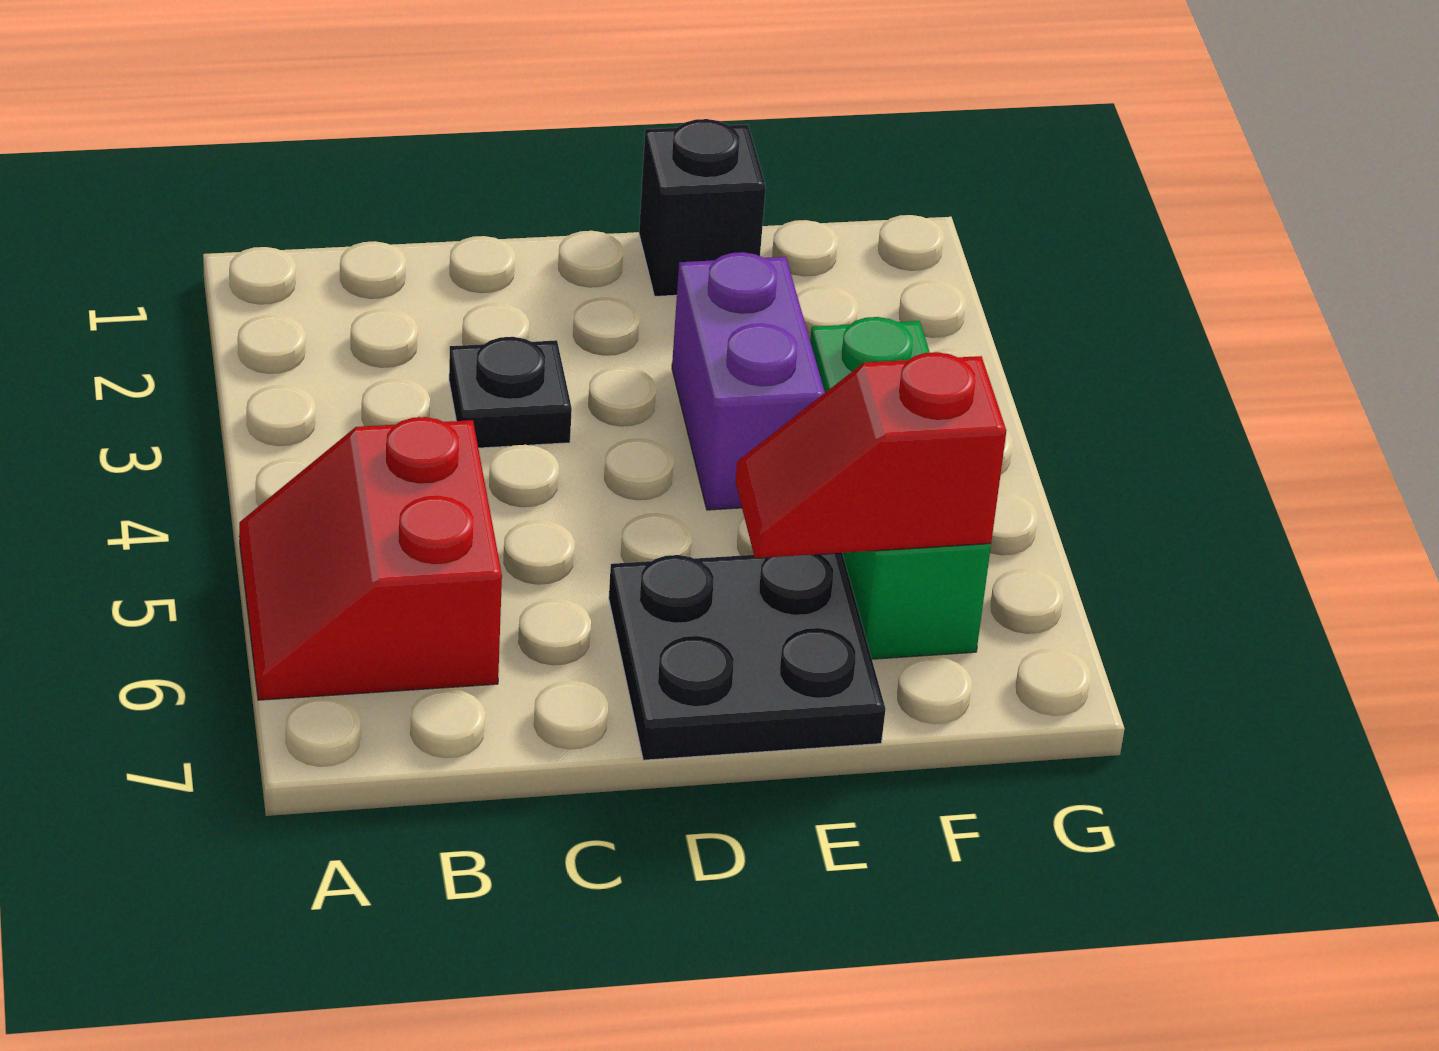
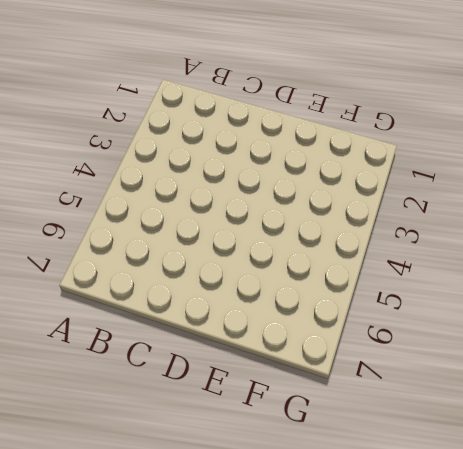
none -> red slope A5:B6 level 1 top B
none -> black plate C3 level 1

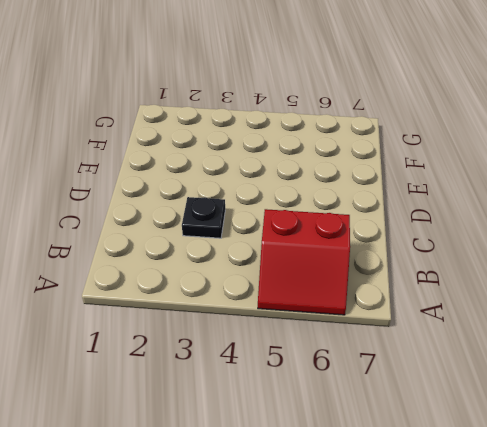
none -> black plate D6:E7 level 1
none -> black brick E1 level 1

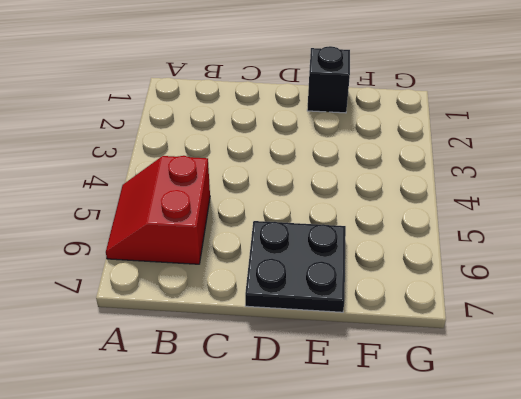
none -> black plate C3 level 1
none -> purple brick E3:E4 level 1

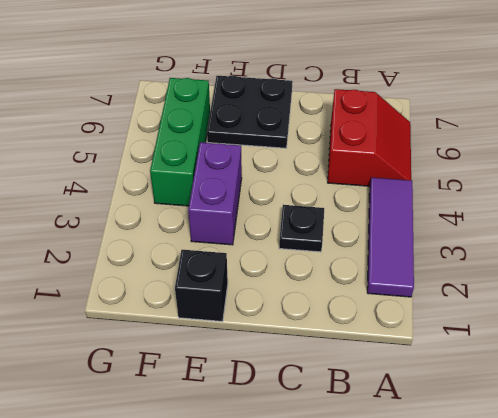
purple tile A2:A4 level 1 -> none
none -> red slope E6:F6 level 2 top F

